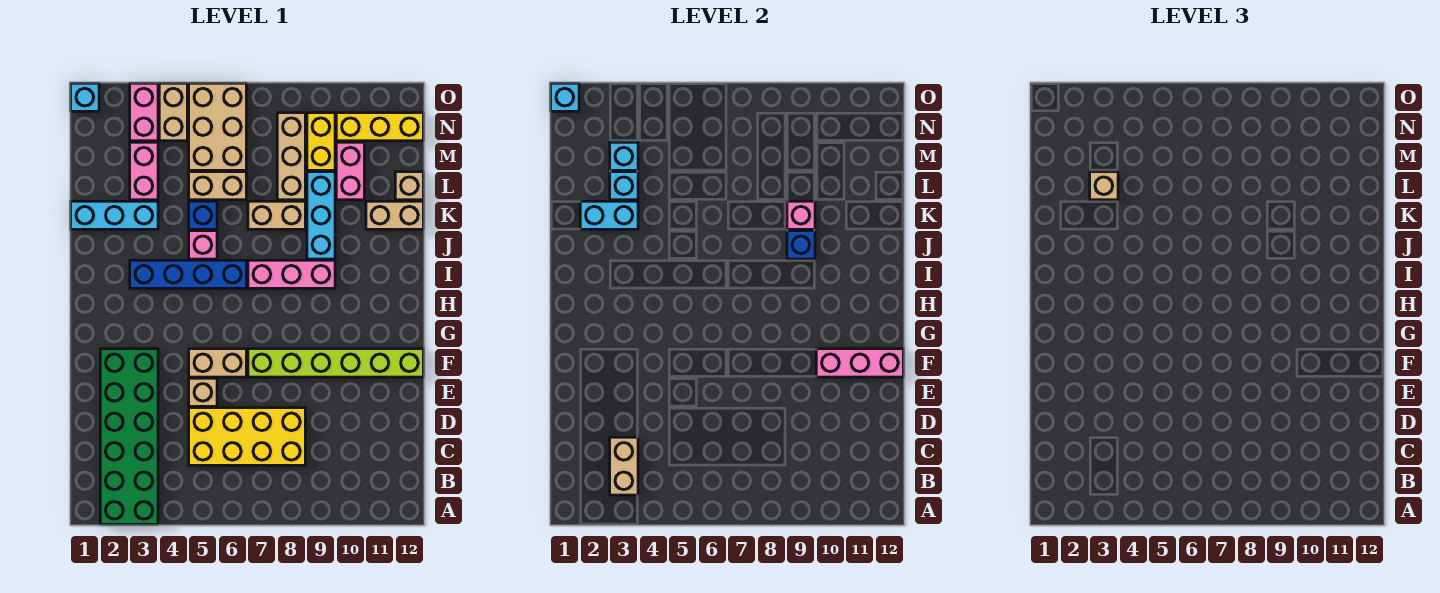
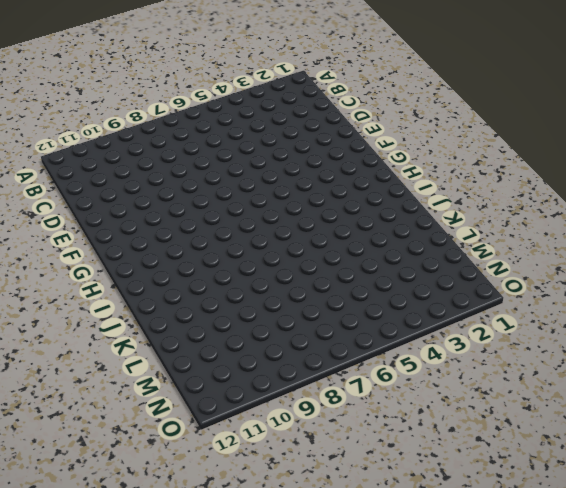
none -> green brick A2:F3 level 1
none -> yellow brick C5:D8 level 1
none -> tan brick E5 level 1
none -> tan brick F5:F6 level 1

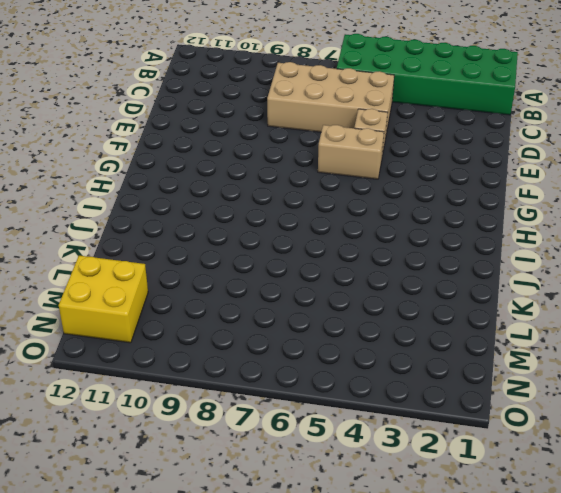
green brick A1:B6 level 1 -> green brick A2:F3 level 1
tan brick C5:D8 level 1 -> yellow brick C5:D8 level 1
yellow brick M11:N12 level 1 -> yellow brick N10:N12 level 1
none -> lime brick F7:F12 level 1
none -> blue brick I3:I6 level 1
none -> pink brick I7:I9 level 1
none -> pink brick J5 level 1

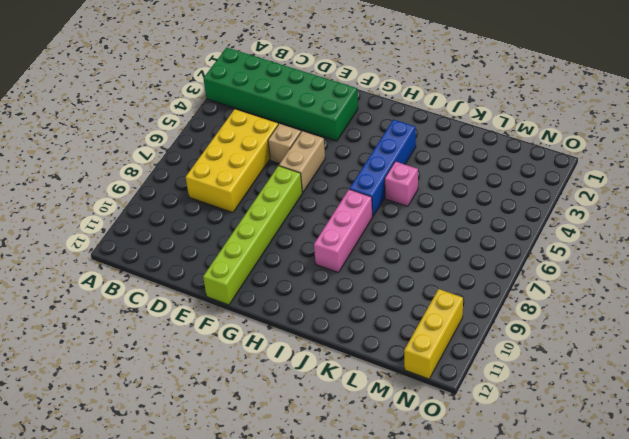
none -> cyan brick J9:L9 level 1
none -> cyan brick K1:K3 level 1
none -> blue brick K5 level 1
none -> tan brick K7:K8 level 1

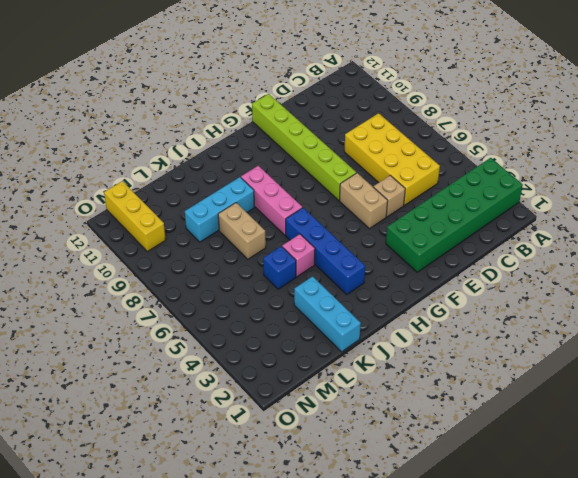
none -> tan brick K11:K12 level 1
none -> pink brick L3:M3 level 1
none -> tan brick L5:L6 level 1
none -> tan brick L8:N8 level 1

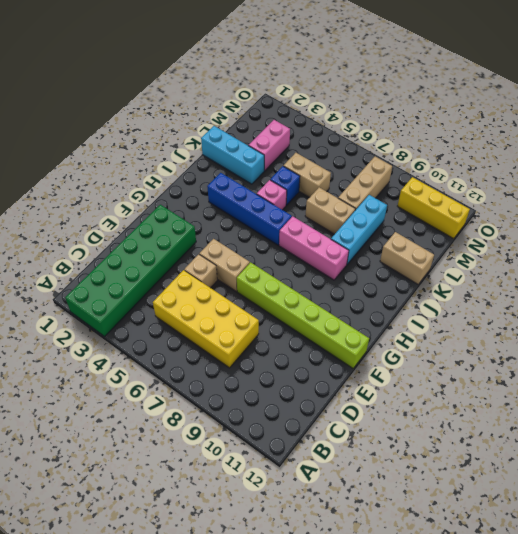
none -> pink brick L10:M10 level 1
none -> tan brick L12 level 1
none -> tan brick M5:O6 level 1
none -> yellow brick M9:N9 level 1

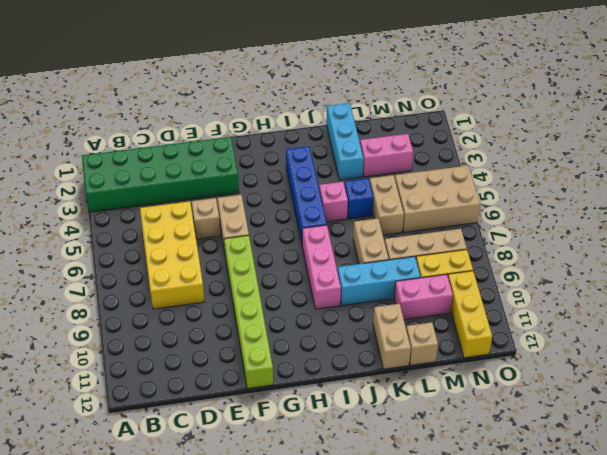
none -> pink brick N3:O3 level 1
none -> tan brick N4:O4 level 1
none -> cyan brick O1 level 1
none -> tan brick B3:C3 level 2

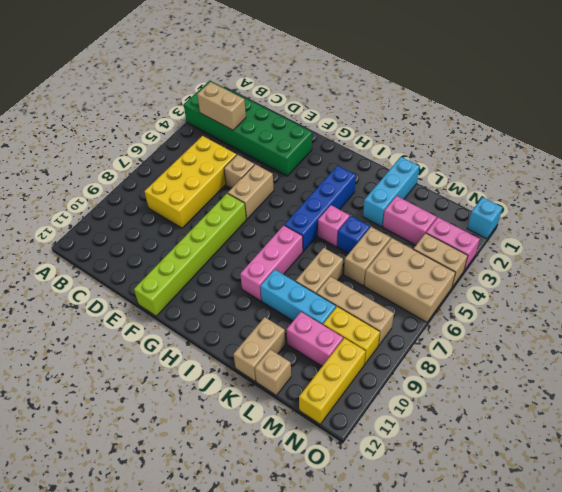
none -> pink brick F10:F12 level 2
none -> blue brick J9 level 2
none -> cyan brick K2:K3 level 2
none -> pink brick K9 level 2

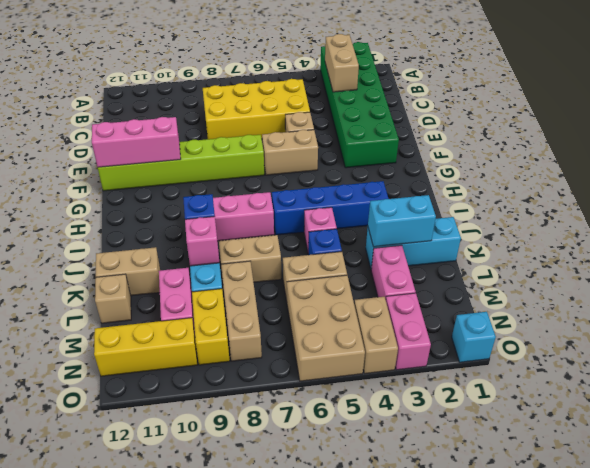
none -> cyan brick L3 level 2
none -> cyan brick M3 level 2
none -> cyan brick O1 level 2
none -> tan brick L3 level 3

